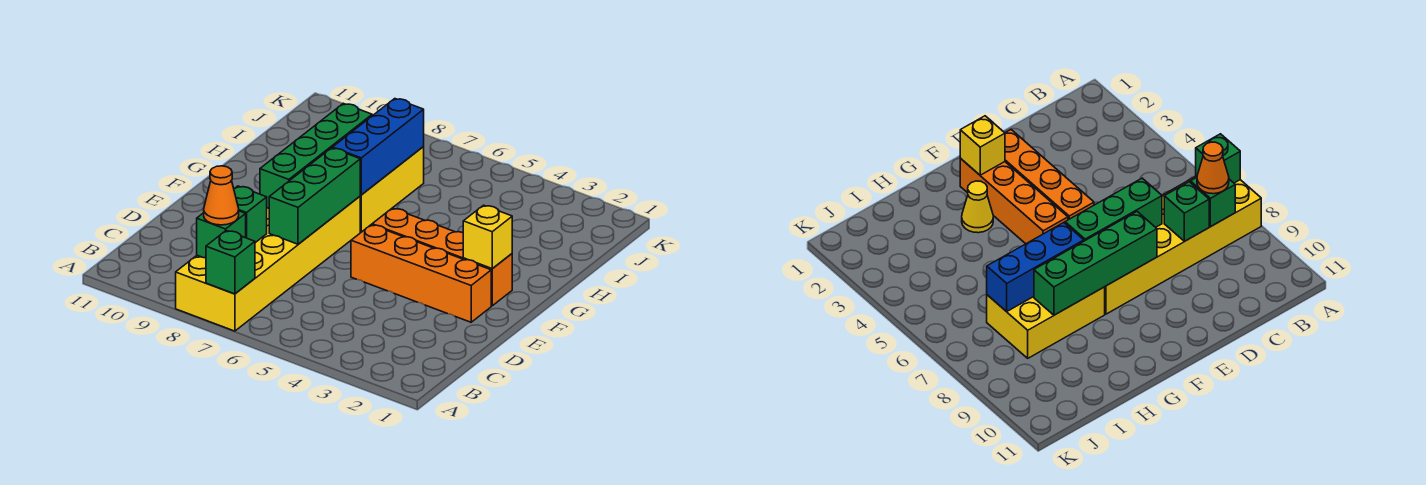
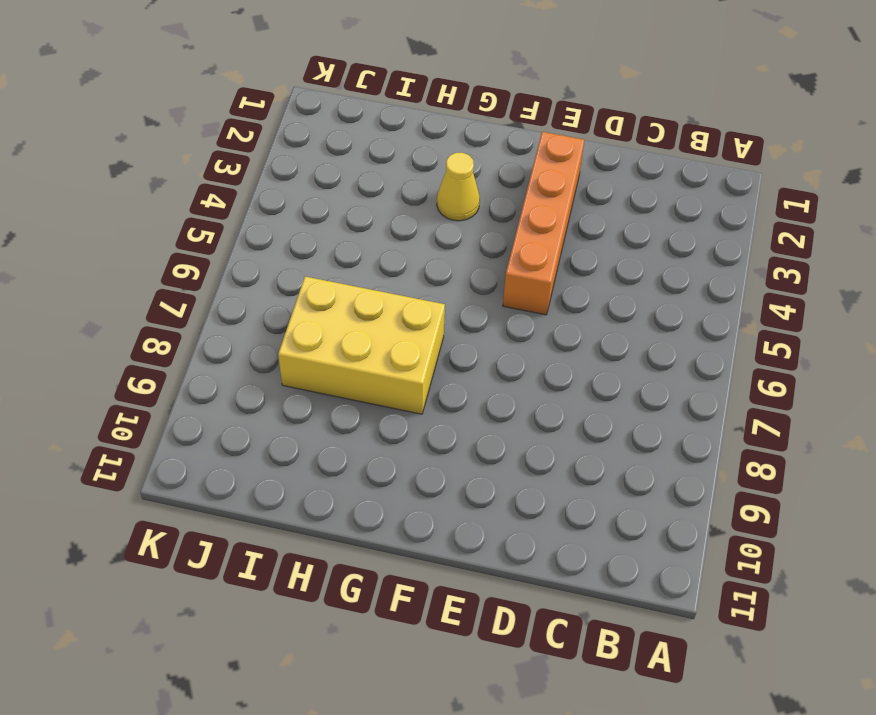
none -> yellow brick A7:F8 level 1
none -> orange brick F2:F5 level 1
none -> green brick A7 level 2

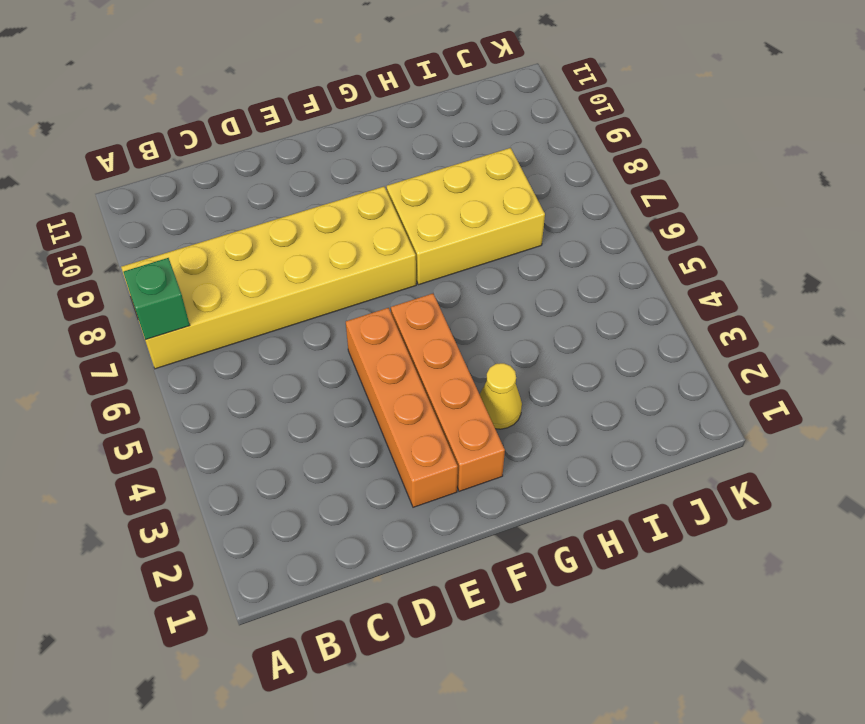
none -> green brick B8 level 2
none -> green brick C8 level 2
none -> green brick D7:F7 level 2

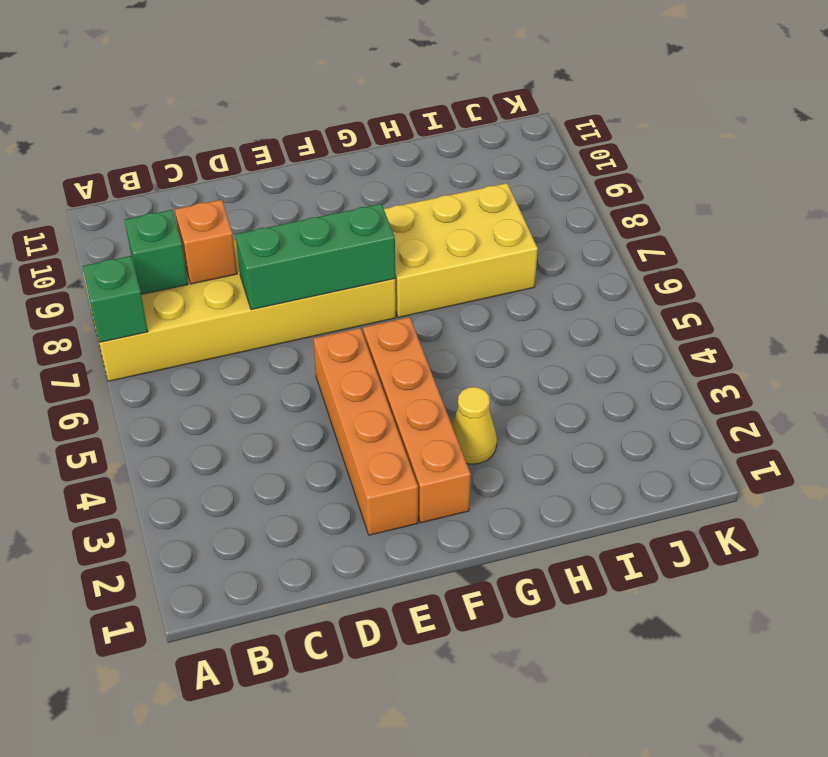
orange brick C8 level 2 -> green brick C8 level 2
none -> green brick E8:H8 level 2
none -> yellow brick F2 level 2
none -> blue brick G7:I7 level 2

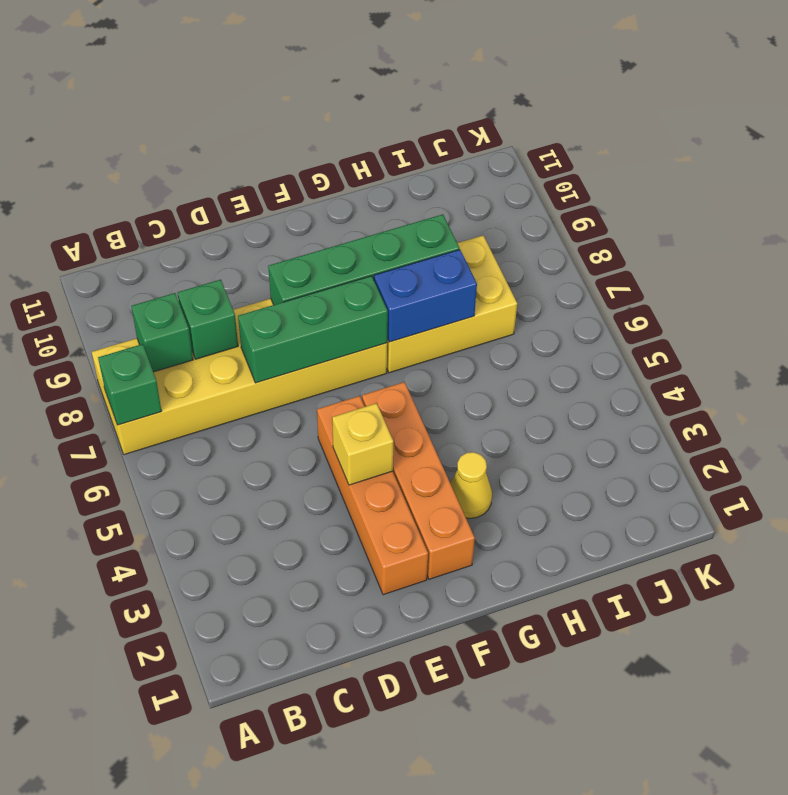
yellow brick E4 level 2 -> yellow brick F2 level 2
blue brick G7:H7 level 2 -> blue brick G7:I7 level 2
none -> orange cone B8 level 3

